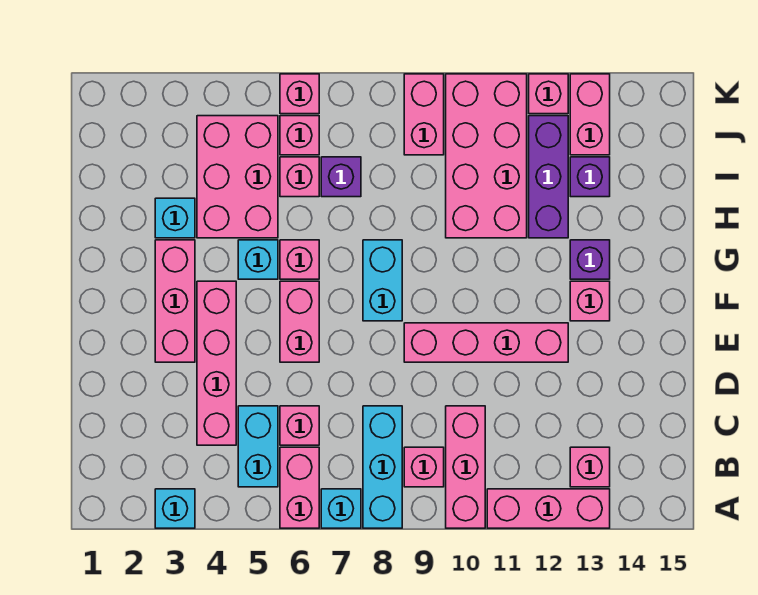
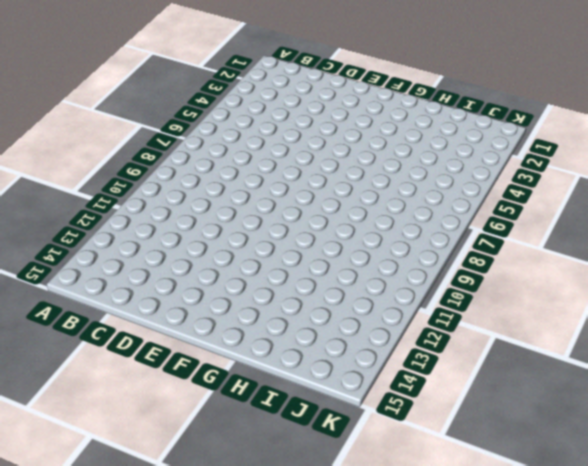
none -> cyan brick A3 level 1
none -> pink brick A6:B6 level 1
none -> cyan brick A7 level 1
none -> cyan brick A8:C8 level 1

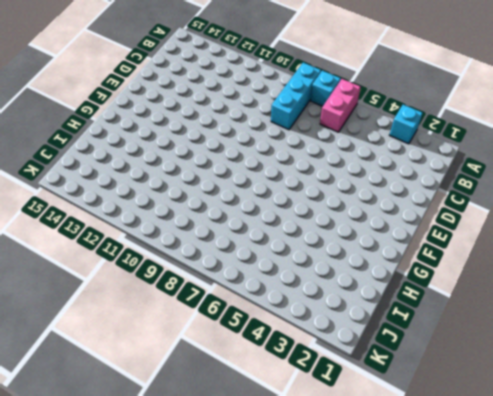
none -> pink brick A10:C10 level 1
none -> pink brick A11:A13 level 1
none -> cyan brick B5:C5 level 1
none -> pink brick B9 level 1

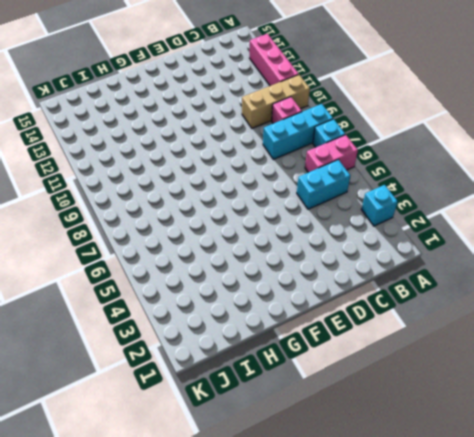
tan brick A10:C10 level 1 -> pink brick A10:C10 level 1
none -> pink brick B13 level 1
none -> pink brick C4:F4 level 1
none -> pink brick C6 level 1
none -> pink brick E3:G3 level 1

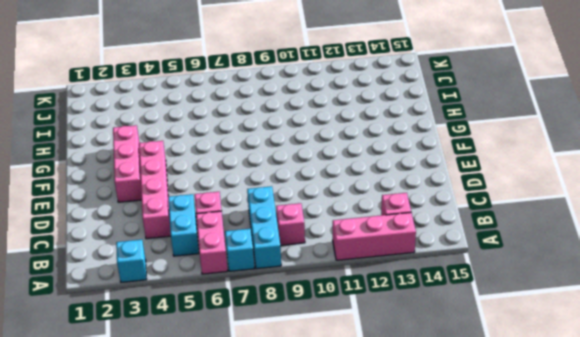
none -> pink brick A10:C10 level 1
none -> pink brick E6:F6 level 1
none -> pink brick E9:E12 level 1
none -> cyan brick F8:G8 level 1

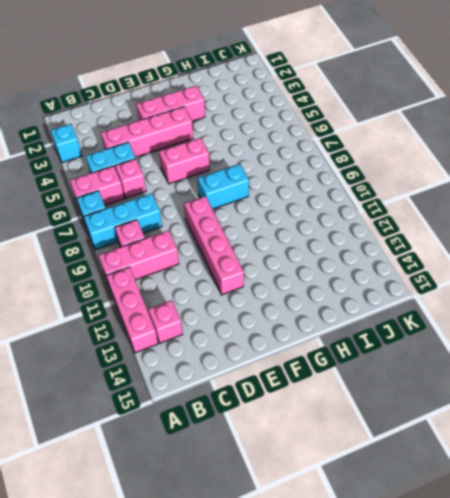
none -> pink brick F13 level 1
none -> cyan brick G5 level 1
none -> pink brick G6 level 1
none -> purple brick G13 level 1

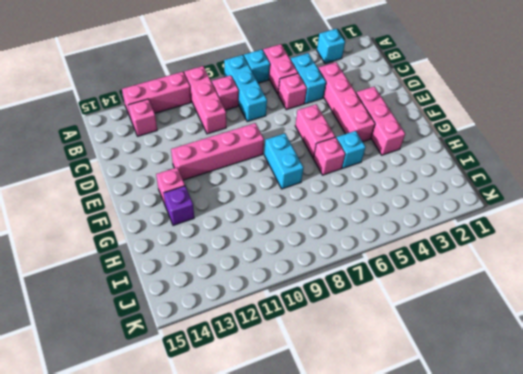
none -> cyan brick H3 level 1
none -> pink brick H4:J5 level 1
none -> pink brick H10:K11 level 1
none -> purple brick H12:J12 level 1

